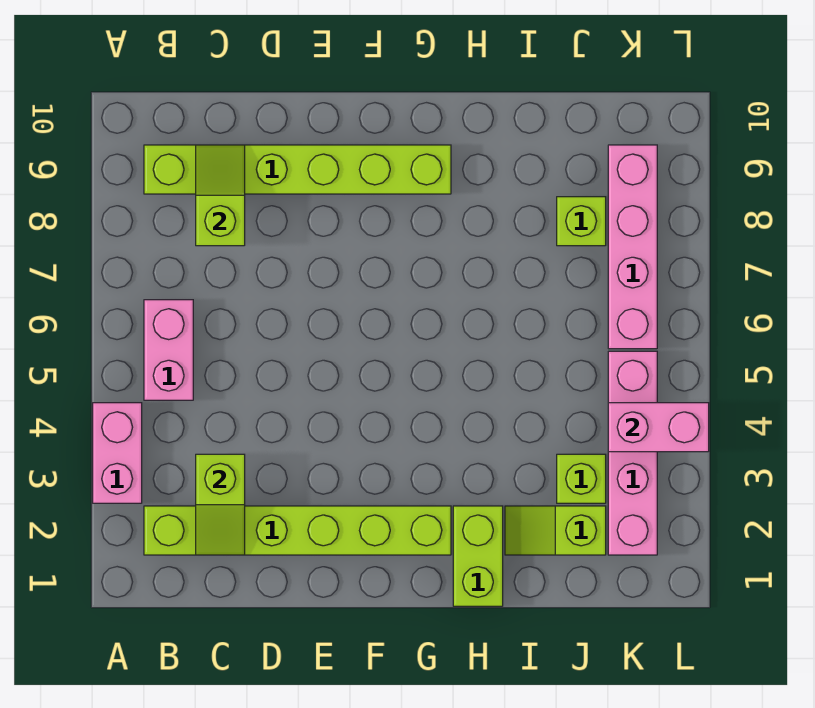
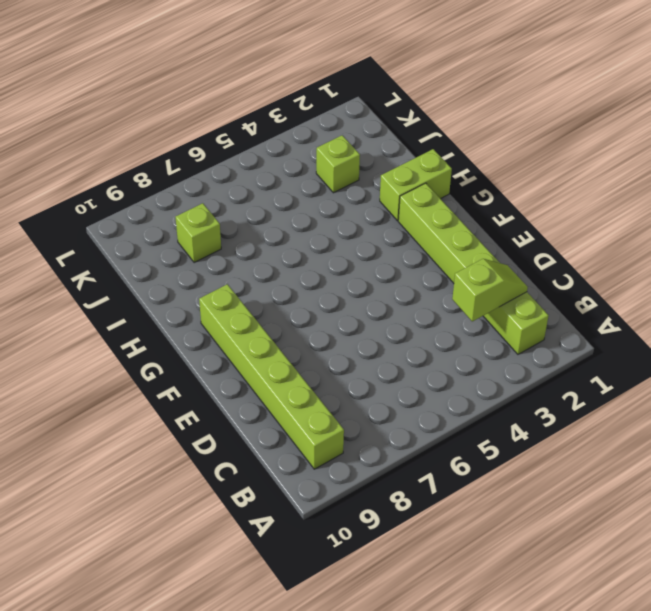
none -> pink brick A3:A4 level 1
none -> pink brick B5:B6 level 1
none -> lime slope I2:J2 level 1 top J

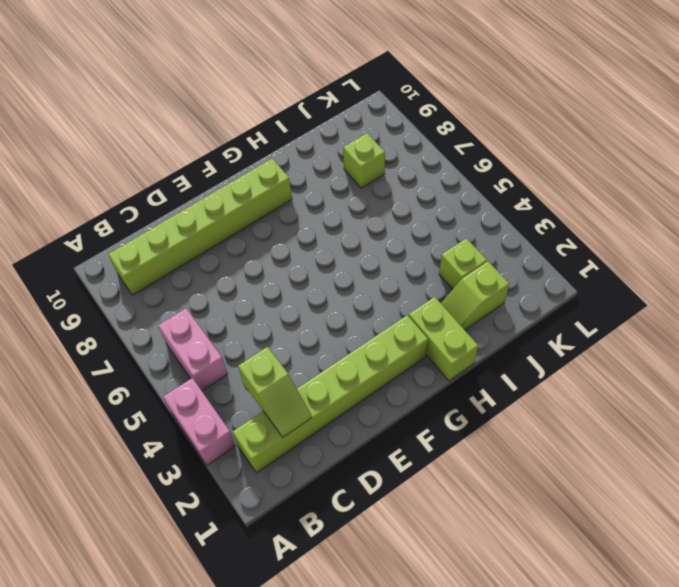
none -> pink brick K2:K5 level 1
none -> pink brick K6:K9 level 1
none -> lime slope C8:C9 level 2 top 8

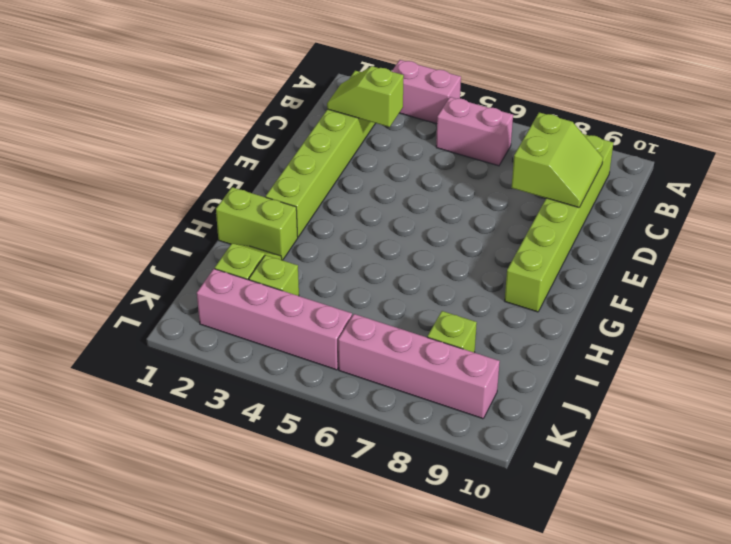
lime slope C8:D9 level 2 top 8 -> lime slope C8:C9 level 2 top 8
none -> pink brick K4:L4 level 2

